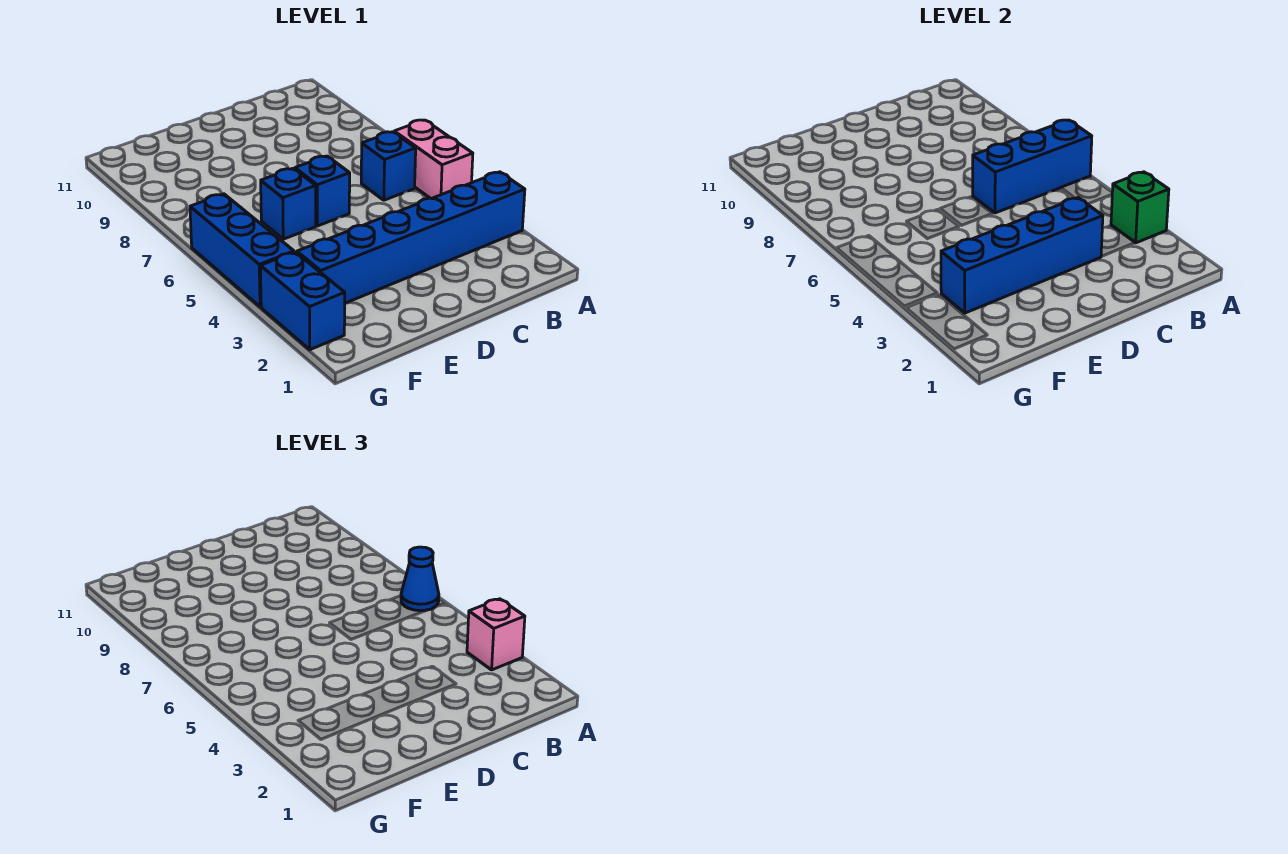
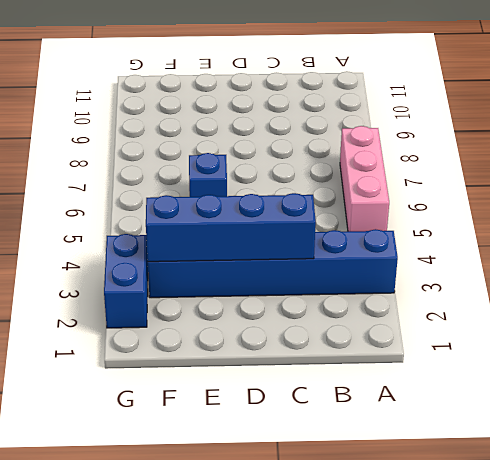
pink brick A5:A7 level 1 -> pink brick A5:A6 level 1
none -> blue brick B6 level 1
none -> blue brick D6 level 1
none -> blue brick G4:G6 level 1

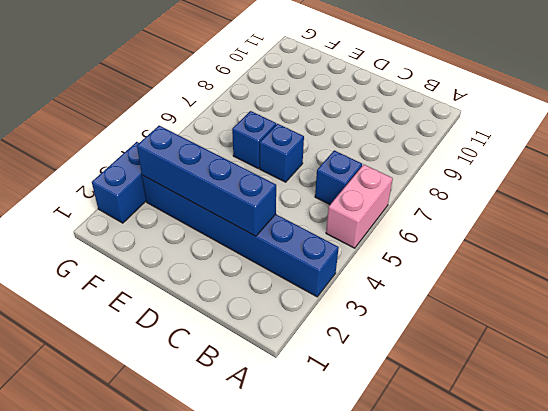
none -> blue brick G4:G6 level 1
none -> green brick A3 level 2
none -> blue brick A6:C6 level 2

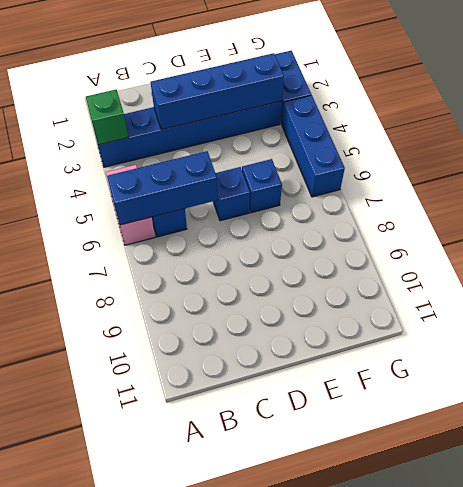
none -> pink brick A3 level 3
none -> blue cone A6 level 3

